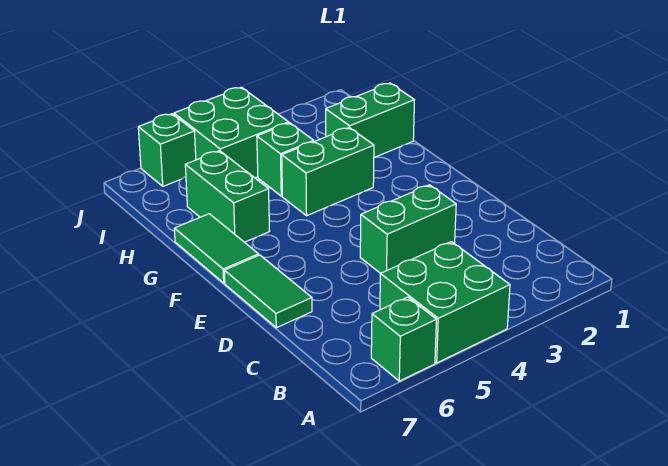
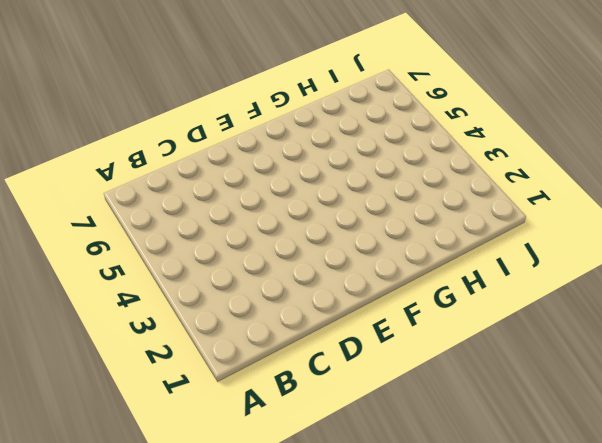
none -> green brick A4:B5 level 1
none -> green brick A6 level 1

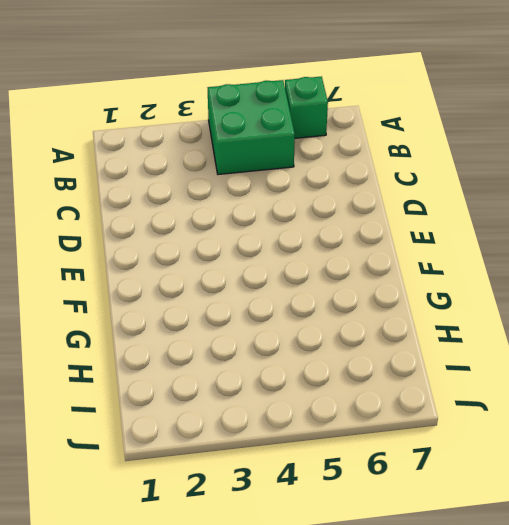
none -> green brick D3:D4 level 1
none -> green tile D7:E7 level 1

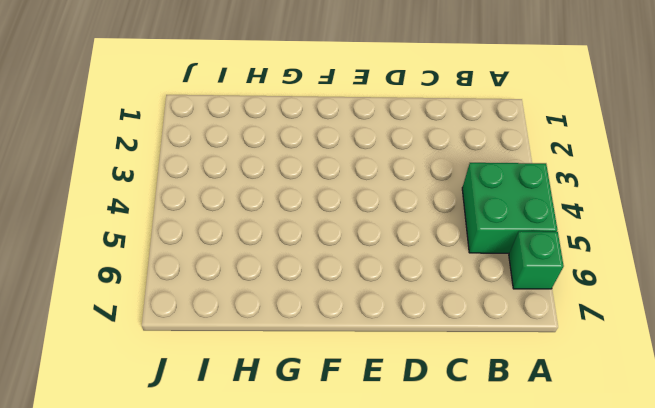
none -> green brick D3:D4 level 1
none -> green tile D7:E7 level 1

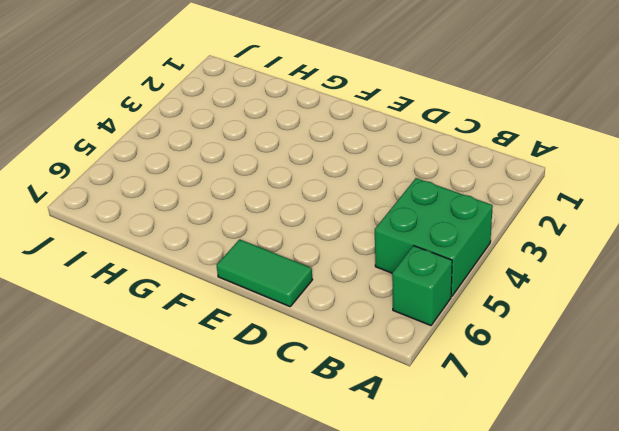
none -> green brick D3:D4 level 1
none -> green tile F7:G7 level 1

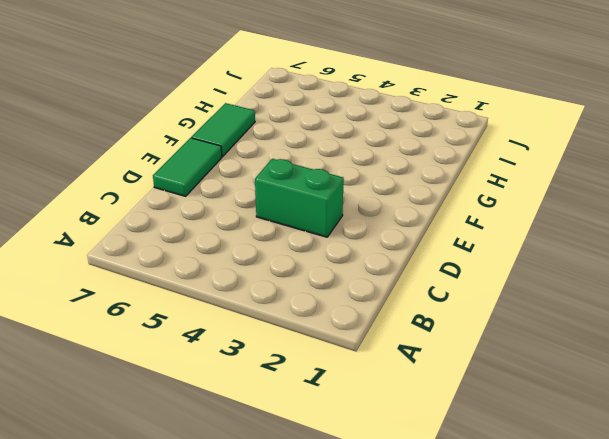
none -> green brick A4:B5 level 1
none -> green brick A6 level 1

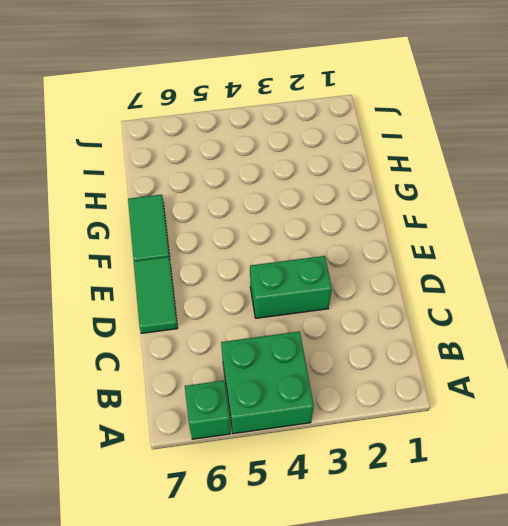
none -> green brick G3:G4 level 1
none -> green brick G6:H6 level 1

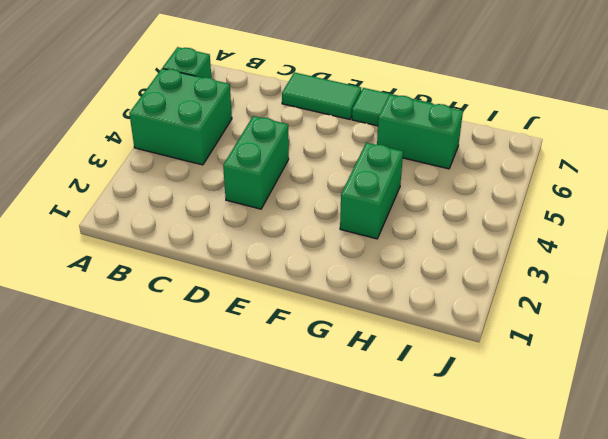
none -> green brick H1:H2 level 1
none -> green brick H4 level 1

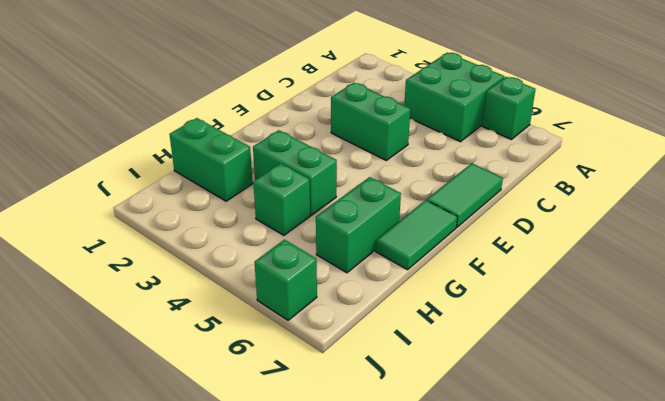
none -> green brick I4:J5 level 1

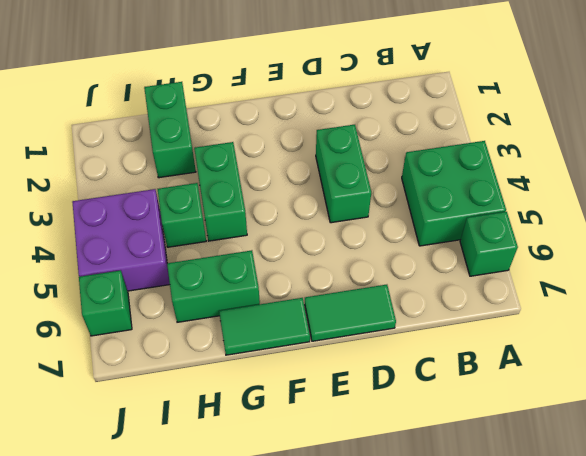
purple brick I4:J5 level 1 -> green brick I4:J5 level 1

